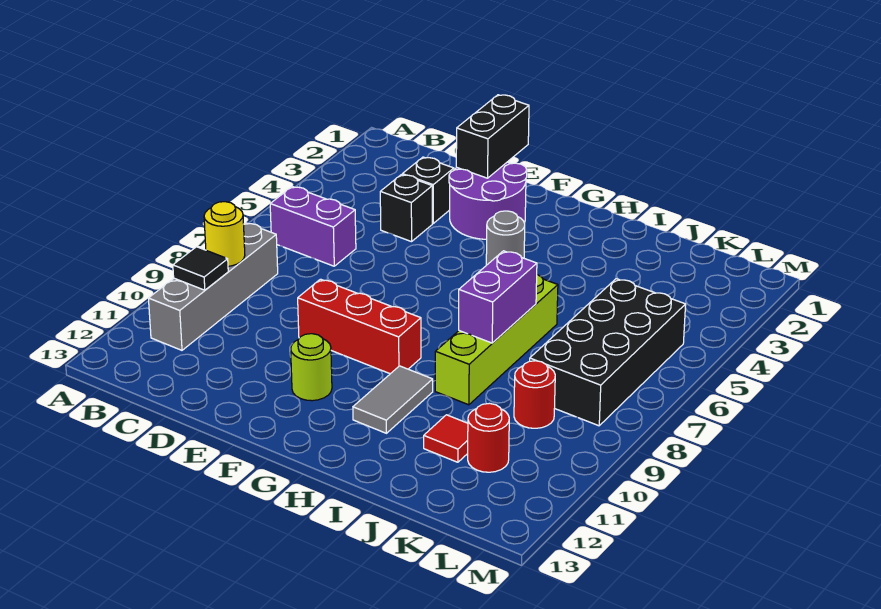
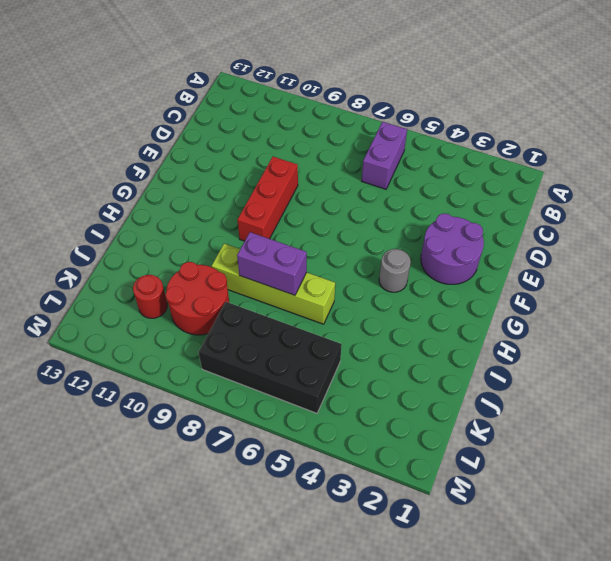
red round brick J9:K10 level 1 -> red round brick K9 level 1
none -> grey brick B8:B11 level 1
none -> black brick D3 level 1
none -> black brick D4 level 1

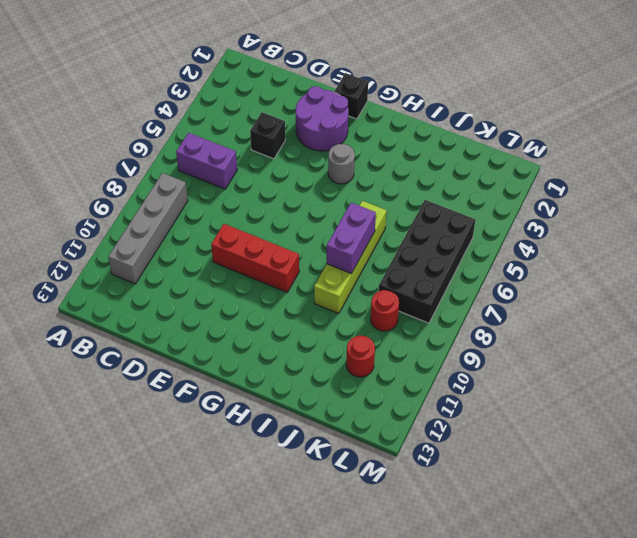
black brick F1 level 1 -> black brick D3 level 1
none -> lime round brick F11 level 1
none -> grey tile H10:H11 level 1
none -> red tile J11 level 1

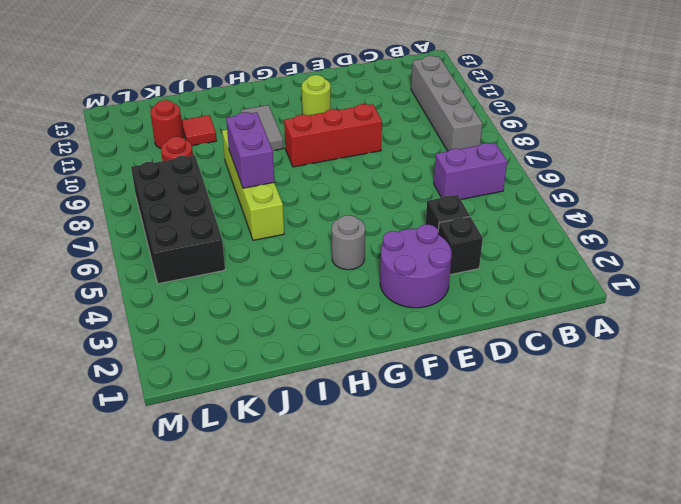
none -> yellow round brick B9 level 2
none -> black tile B10 level 2
none -> black brick E1:E2 level 2

